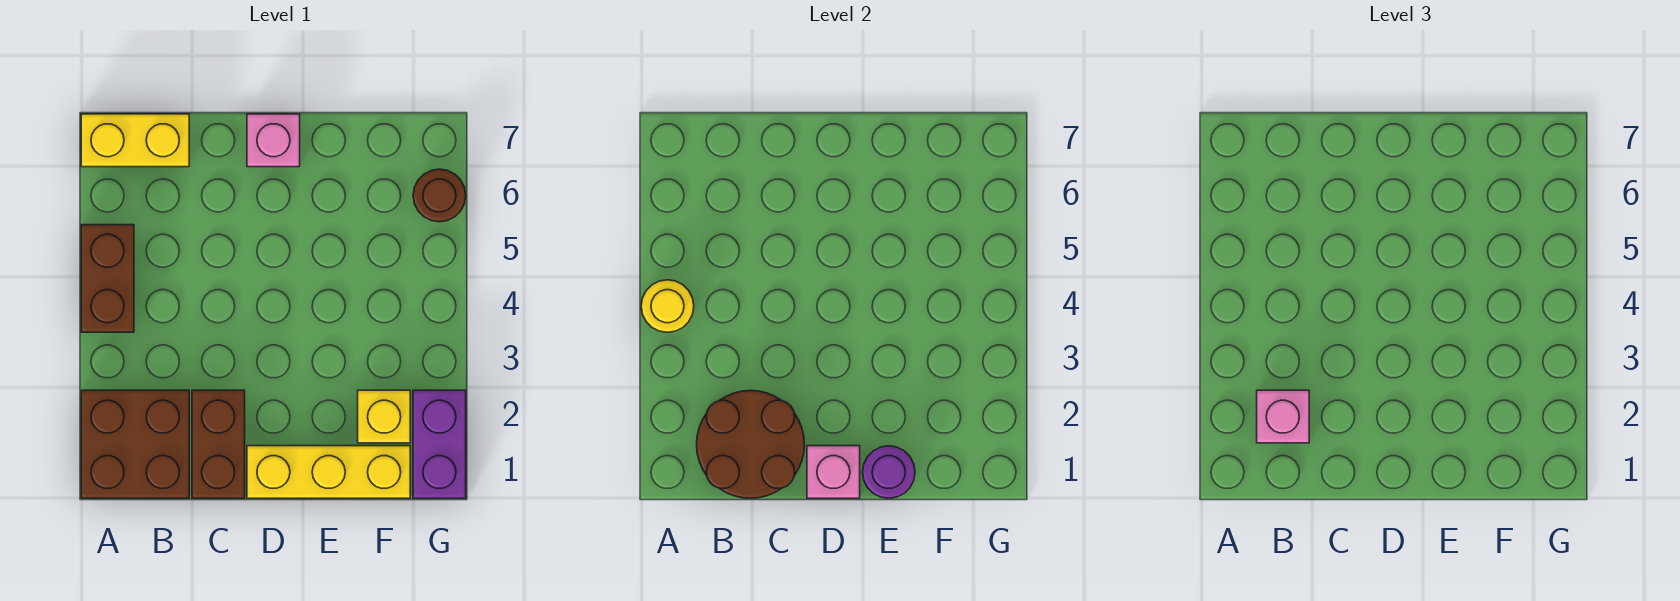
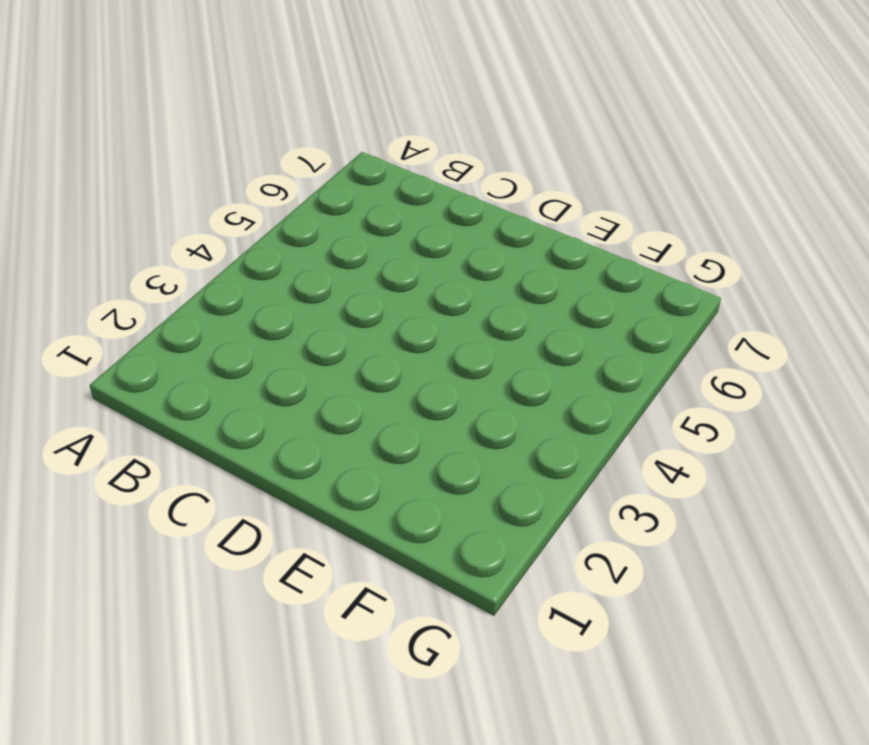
none -> brown brick A1:B2 level 1
none -> brown brick A4:A5 level 1
none -> yellow brick A7:B7 level 1

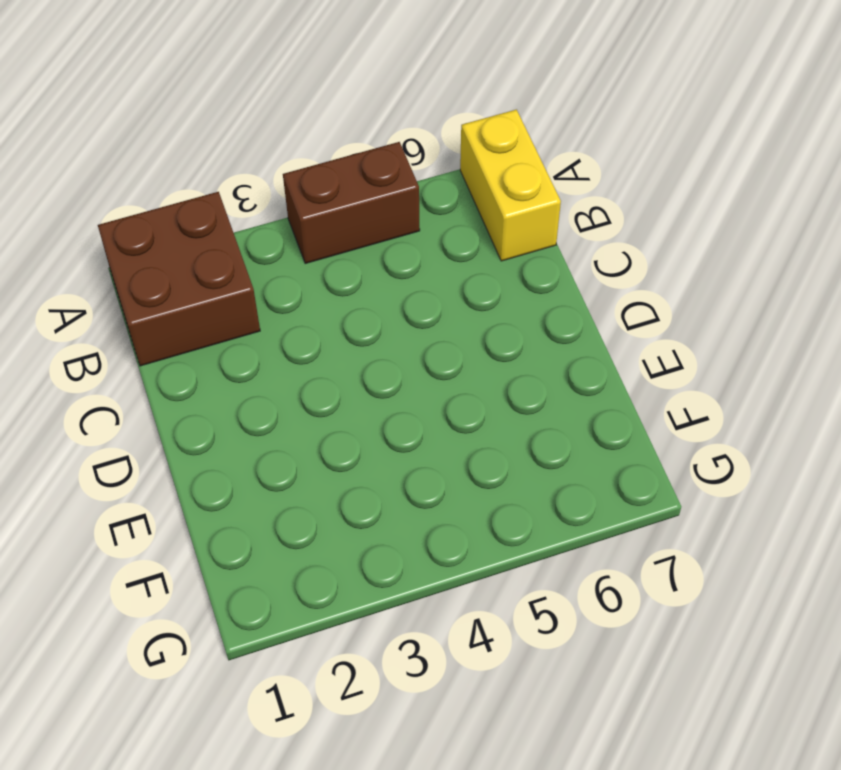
none -> brown brick C1:C2 level 1
none -> yellow brick D1:F1 level 1
none -> pink brick D7 level 1

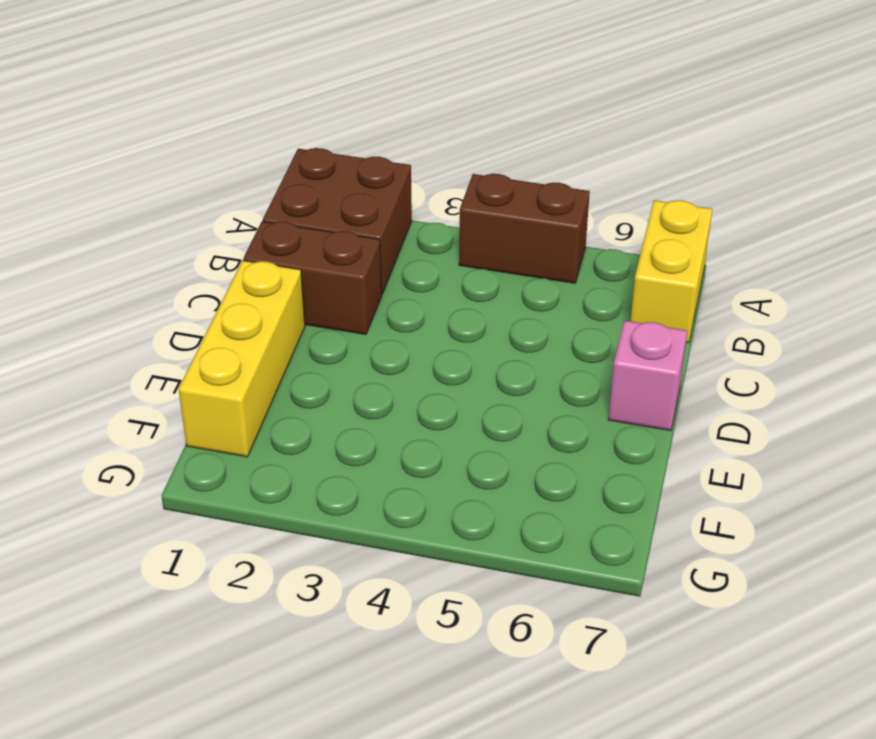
none -> yellow brick F2 level 1
none -> purple brick G1:G2 level 1
none -> brown round brick G6 level 1

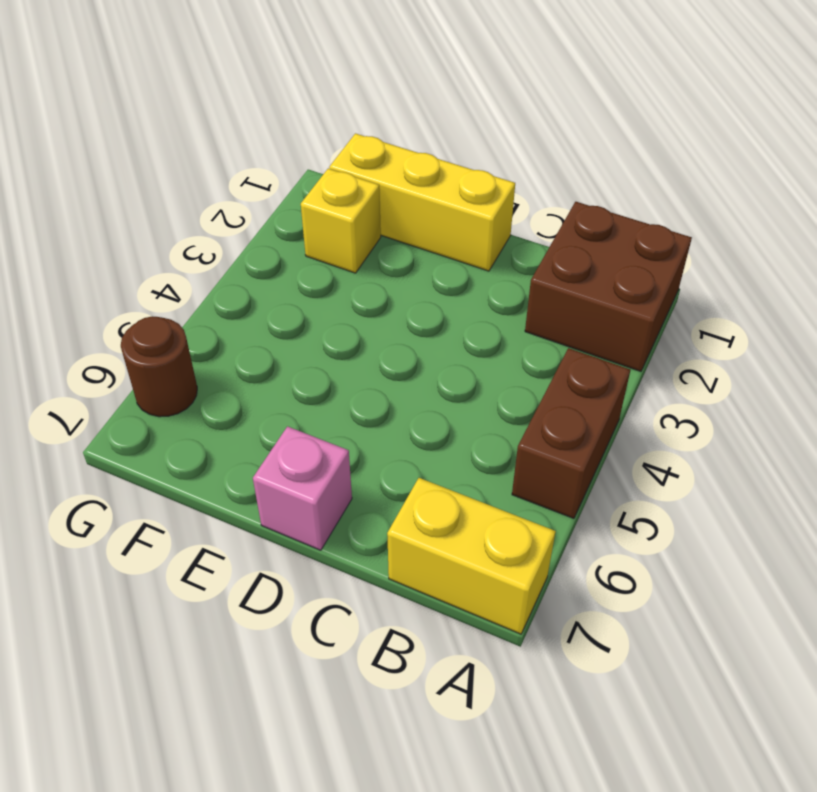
none -> brown brick C1:C2 level 1
none -> purple brick G1:G2 level 1
none -> yellow round brick A4 level 2

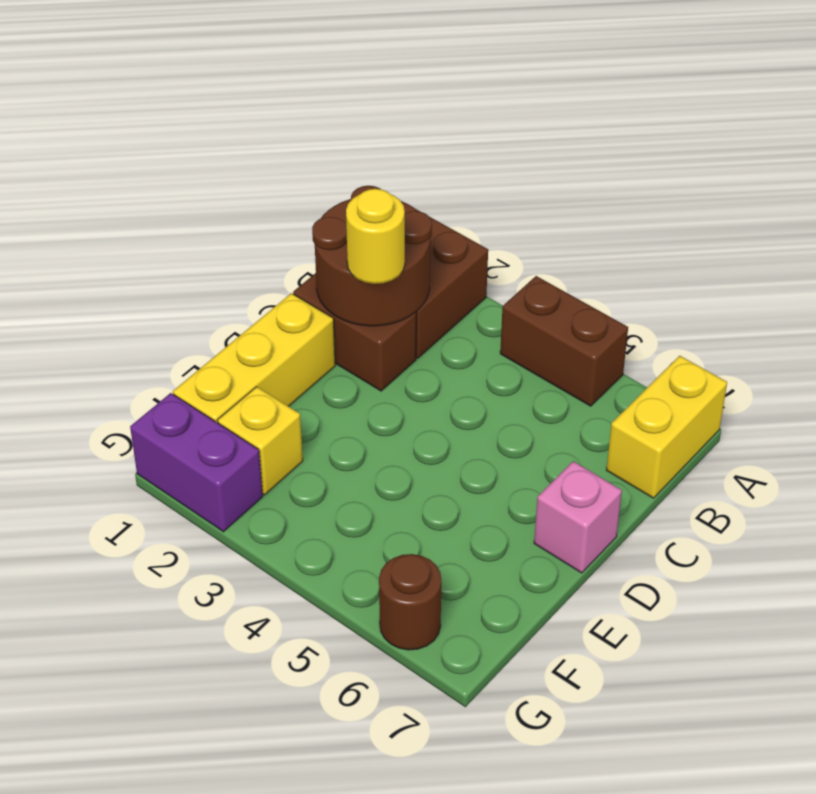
yellow round brick C2 level 3 -> yellow round brick A4 level 2
none -> pink brick D1 level 2
none -> purple round brick E1 level 2
none -> pink brick B2 level 3

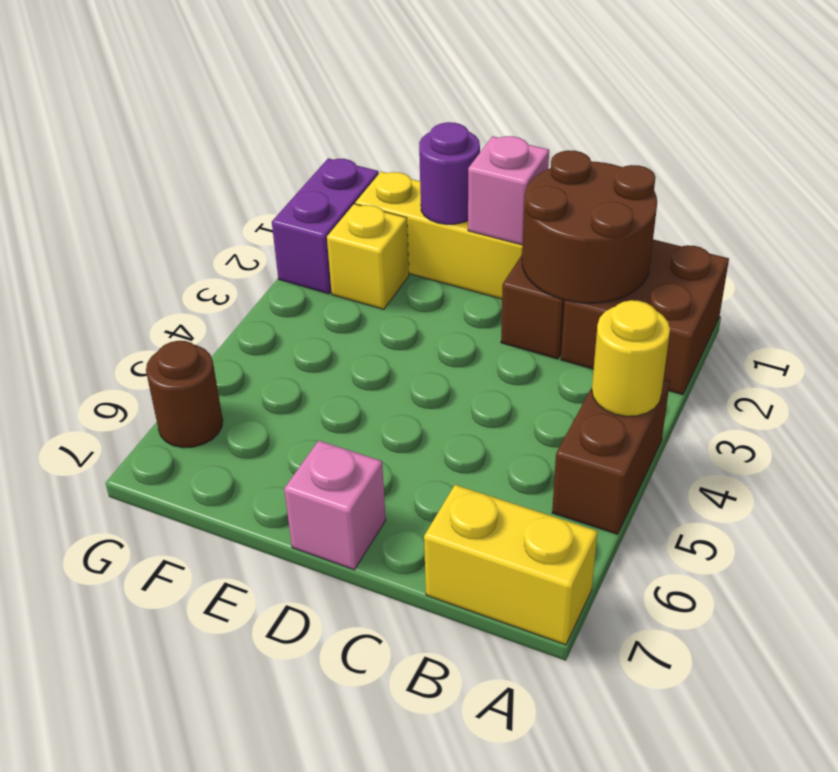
none -> pink brick B2 level 3

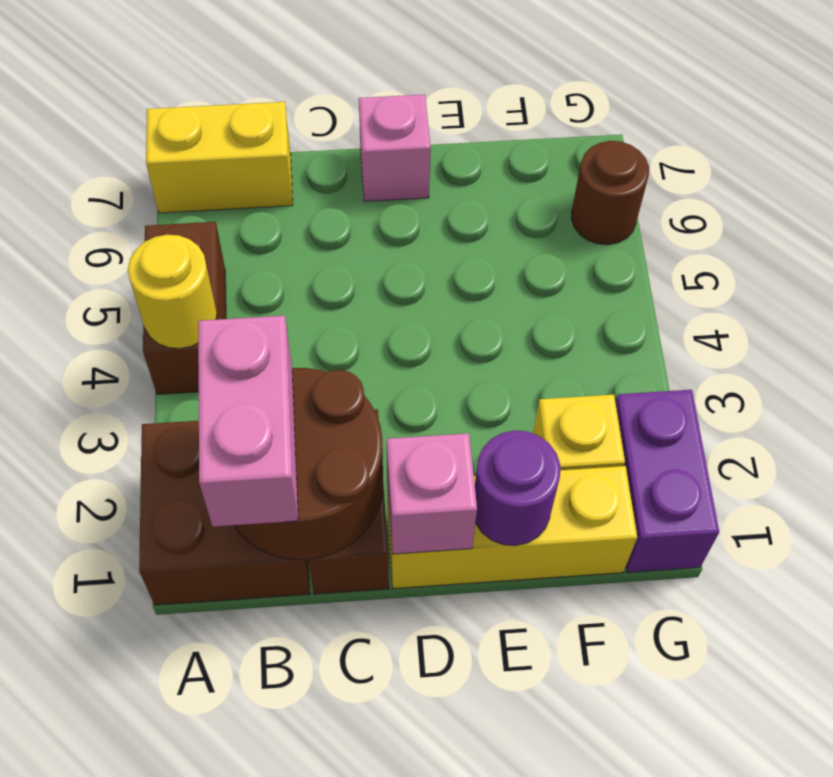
pink brick B1:B2 level 3 -> pink brick B2 level 3

